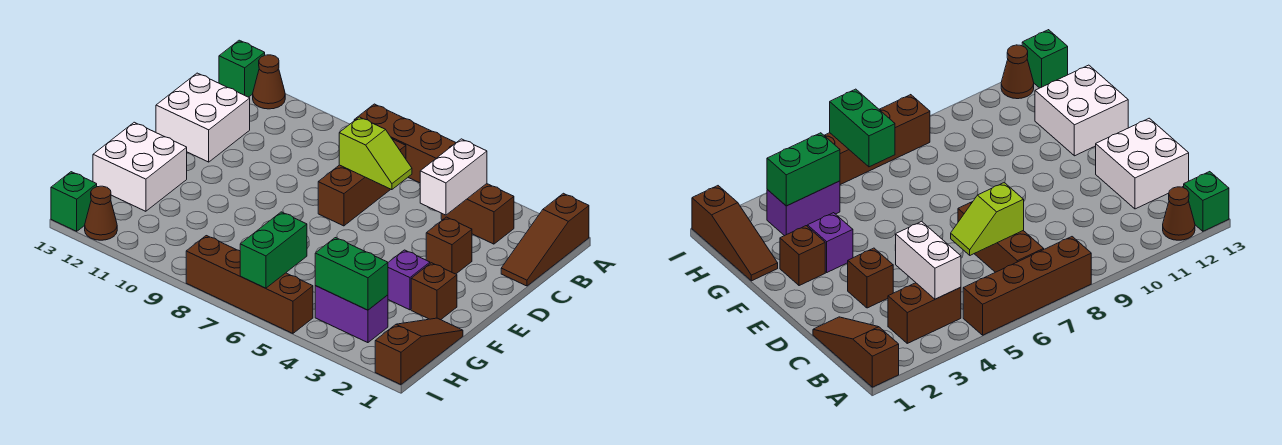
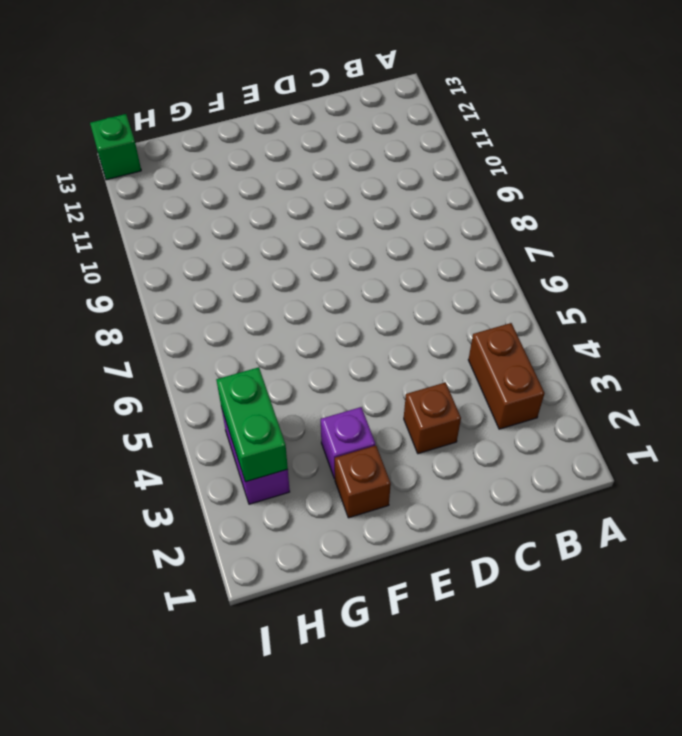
none -> brown slope A1:C1 level 1 top A
none -> brown brick A5:A8 level 1
none -> brown cone A12 level 1

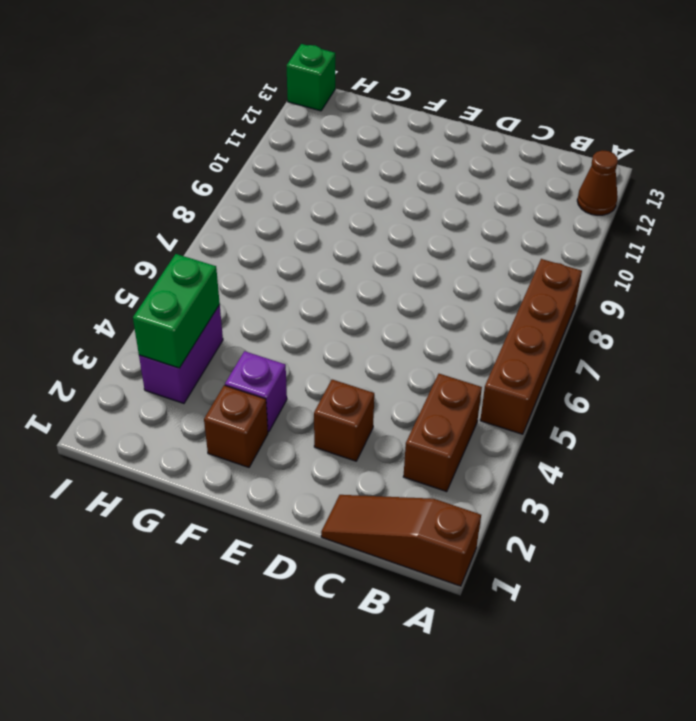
none -> green brick A13 level 1
none -> brown brick B7:D7 level 1
none -> white brick C12:D13 level 1

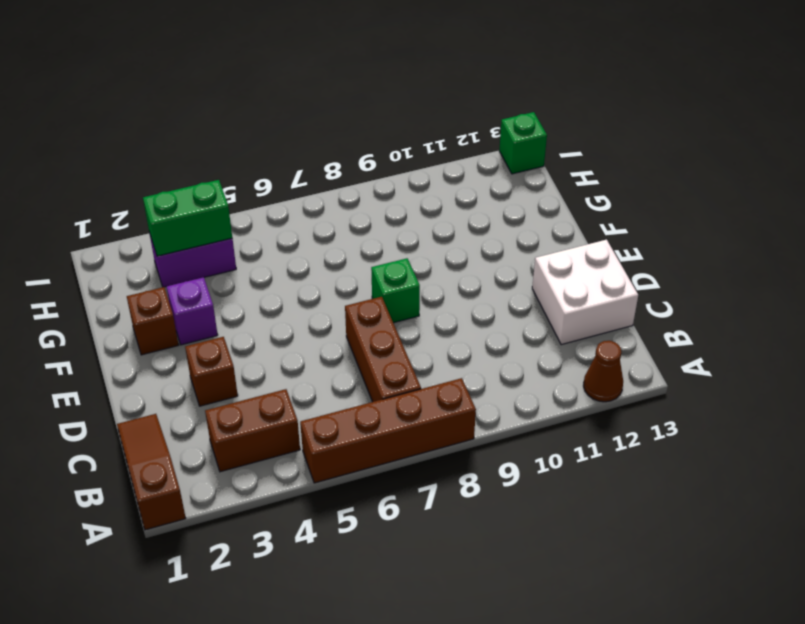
green brick E8 level 1 -> green brick A13 level 1
none -> white brick F12:G13 level 1
none -> brown slope G1:I1 level 1 top I
none -> brown brick I5:I8 level 1

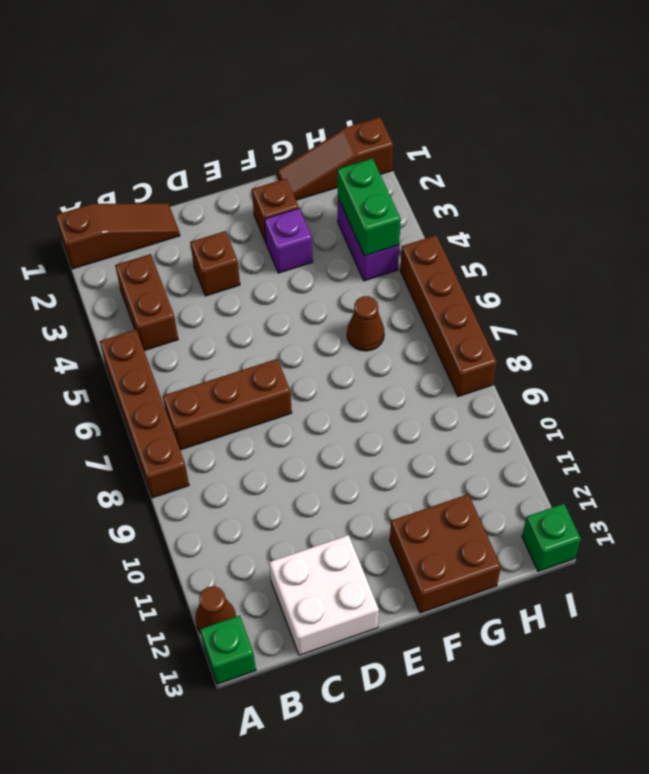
brown brick F12:G13 level 1 -> white brick F12:G13 level 1
brown cone G6 level 1 -> brown cone I12 level 1
none -> white brick B4:C4 level 2
none -> lime slope C6:C7 level 2 top 7
none -> green brick H6:I6 level 2

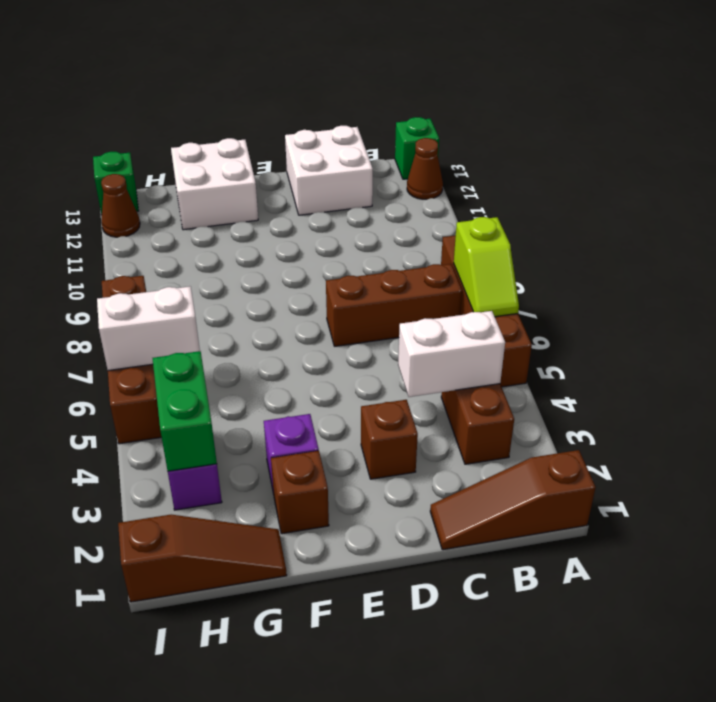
lime slope A6:A7 level 2 top 7 -> lime slope C6:C7 level 2 top 7
white brick H6:I6 level 2 -> green brick H6:I6 level 2

